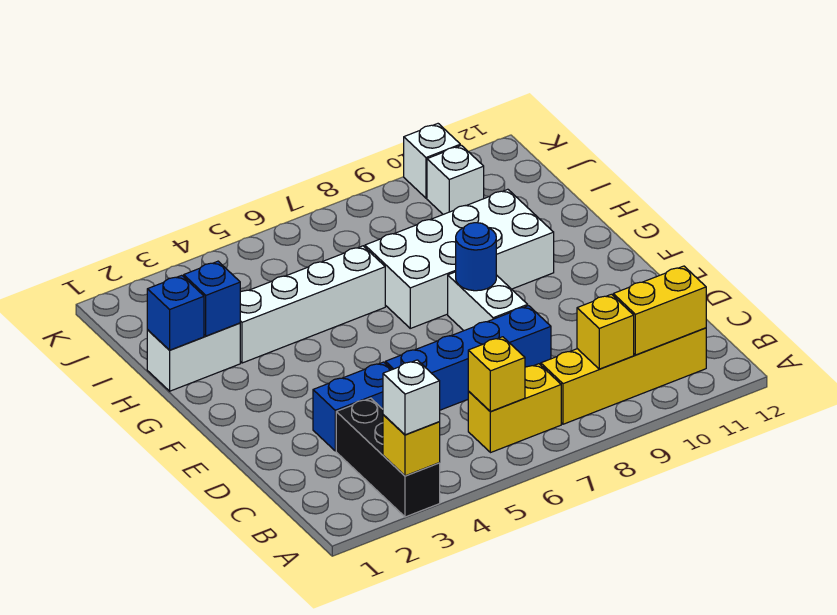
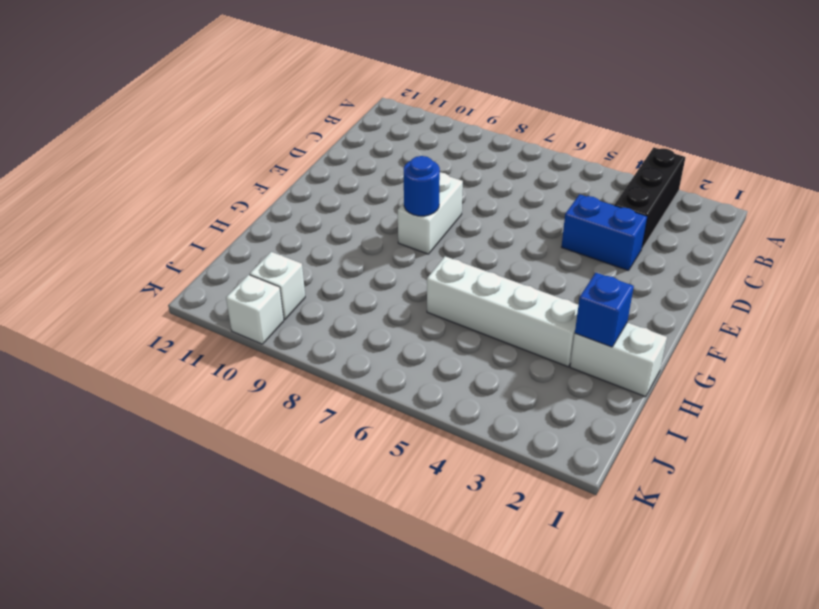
none -> yellow brick B6:B7 level 1
none -> yellow brick B8:B11 level 1
none -> blue brick D5:D8 level 1

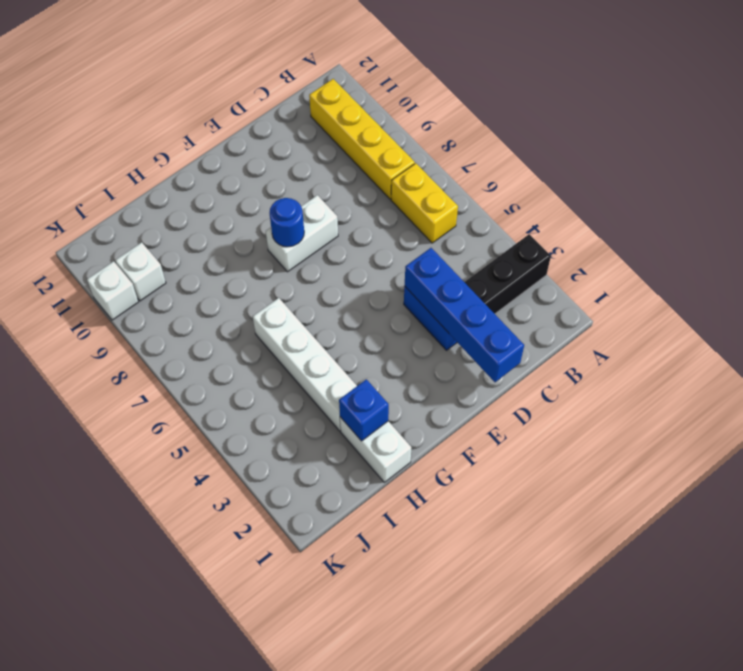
blue brick D1:D4 level 2 -> blue brick D5:D8 level 1
none -> white brick G7:H10 level 1
none -> yellow brick A3 level 2
none -> yellow brick B6 level 2

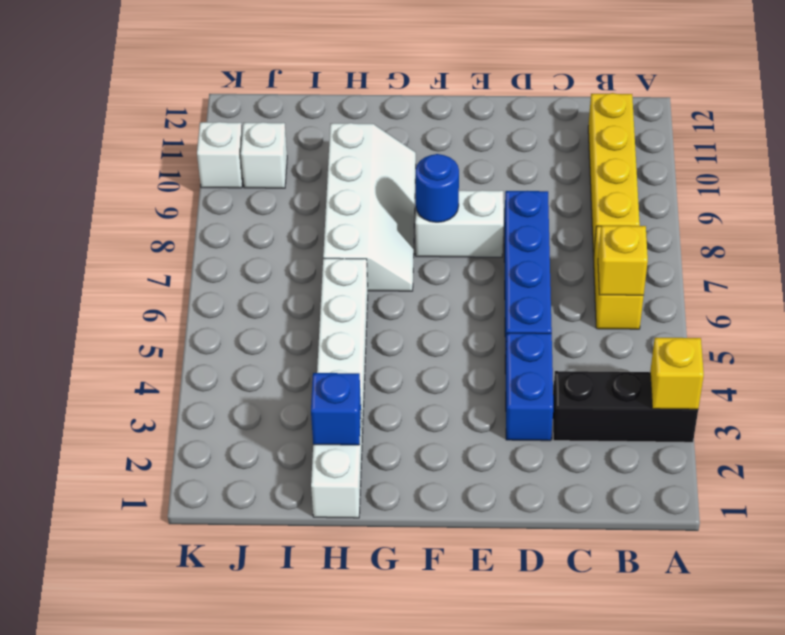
white slope G7:H10 level 1 top H -> white brick G7:H10 level 1
none -> yellow brick B9 level 2
none -> yellow brick B10:B11 level 2
none -> blue brick H1 level 2

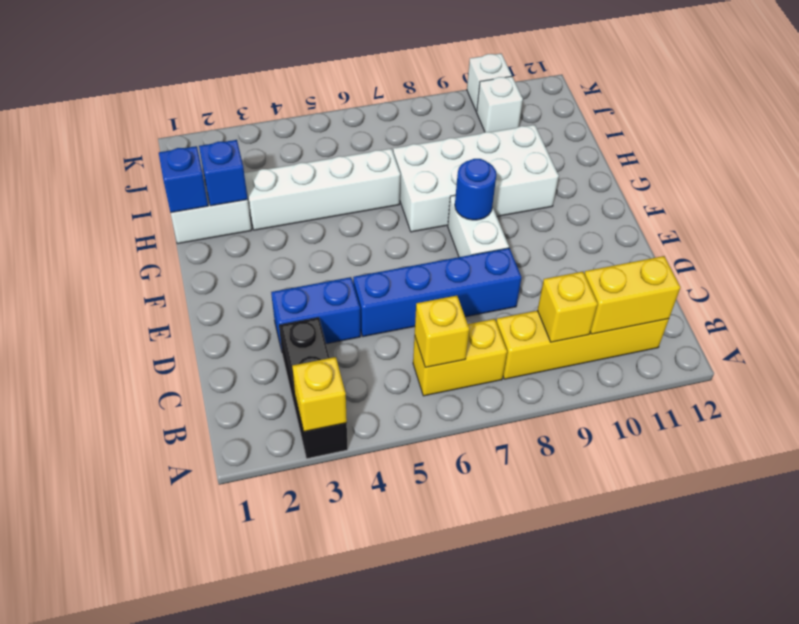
none -> white brick A3 level 3

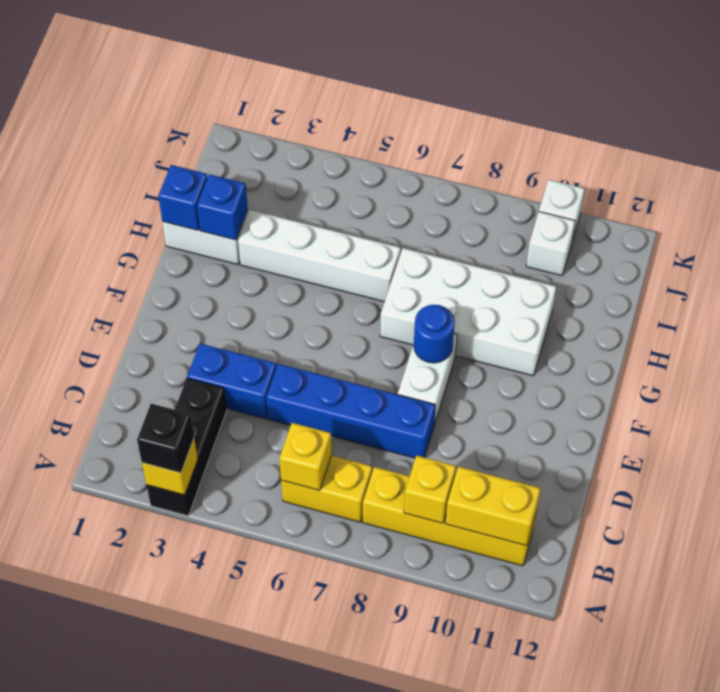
black brick A3 level 3 -> white brick A3 level 3

